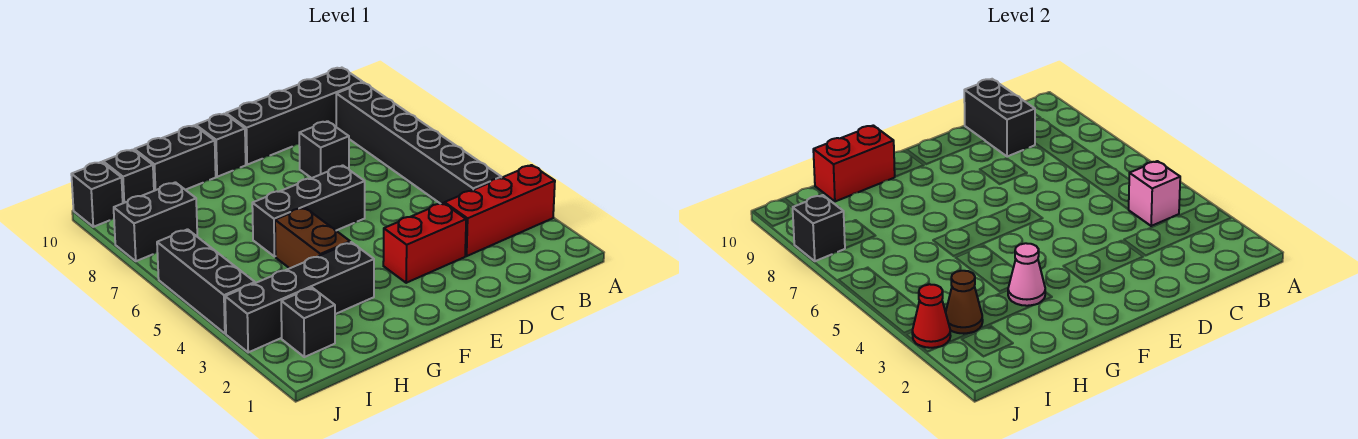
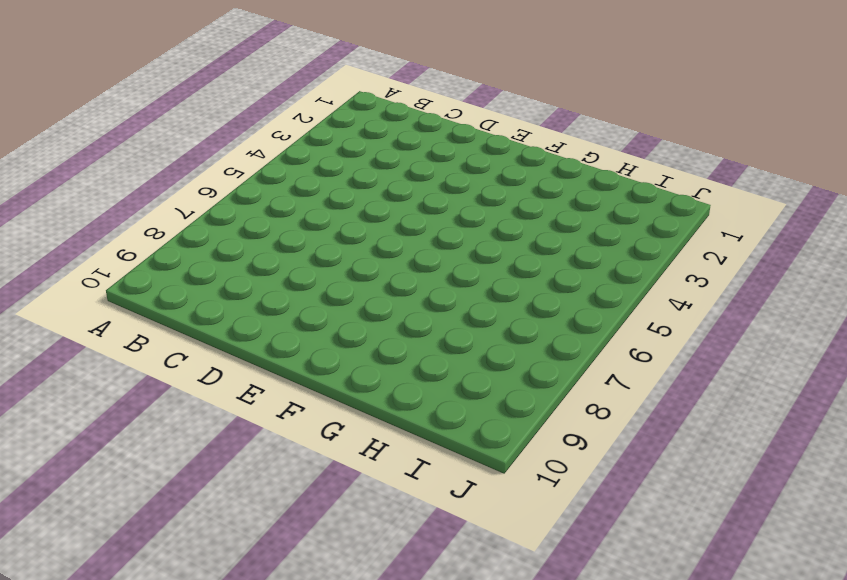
none -> red brick A3:C3 level 1
none -> black brick B4:B9 level 1
none -> black brick B10:E10 level 1

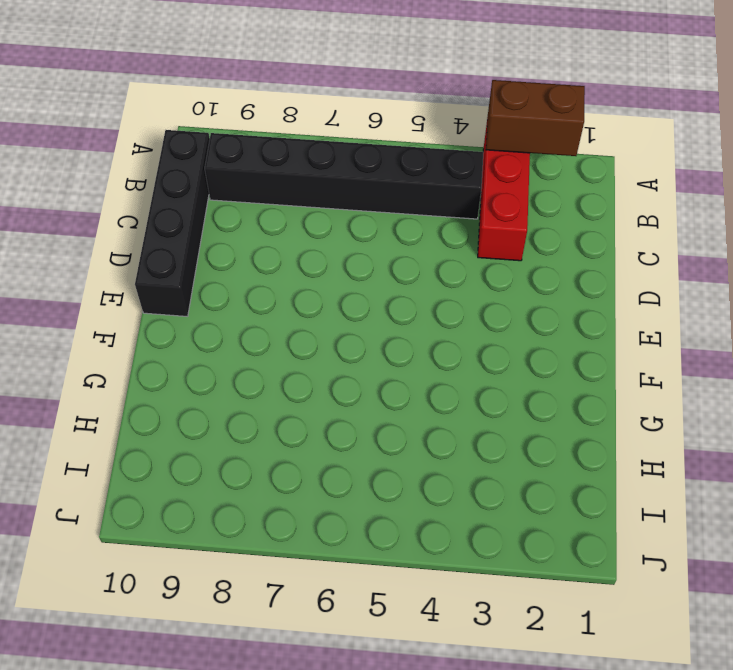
brown brick A2:A3 level 2 -> brown brick G4:G5 level 1
none -> red brick D3:E3 level 1
none -> black brick D8 level 1
none -> black brick E6:G6 level 1

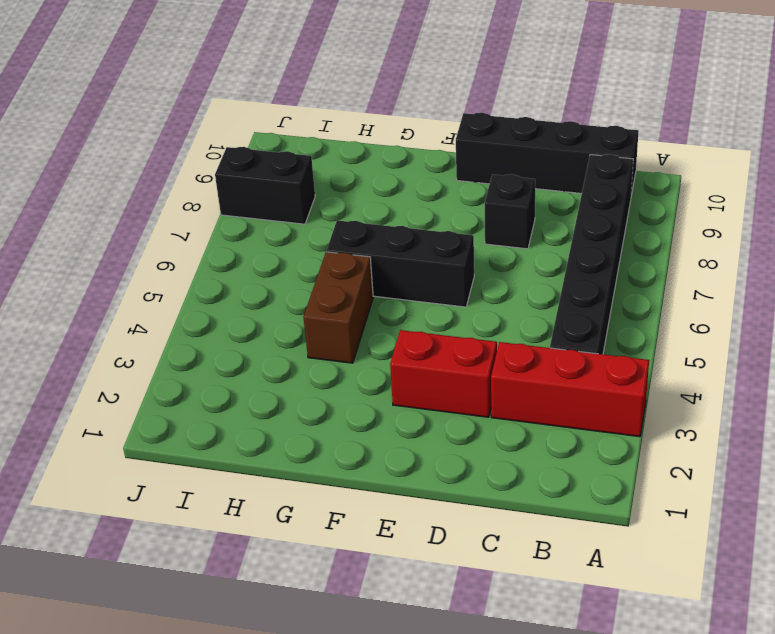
none -> black brick F10 level 1
none -> black brick G3:J3 level 1
none -> black brick G10:H10 level 1

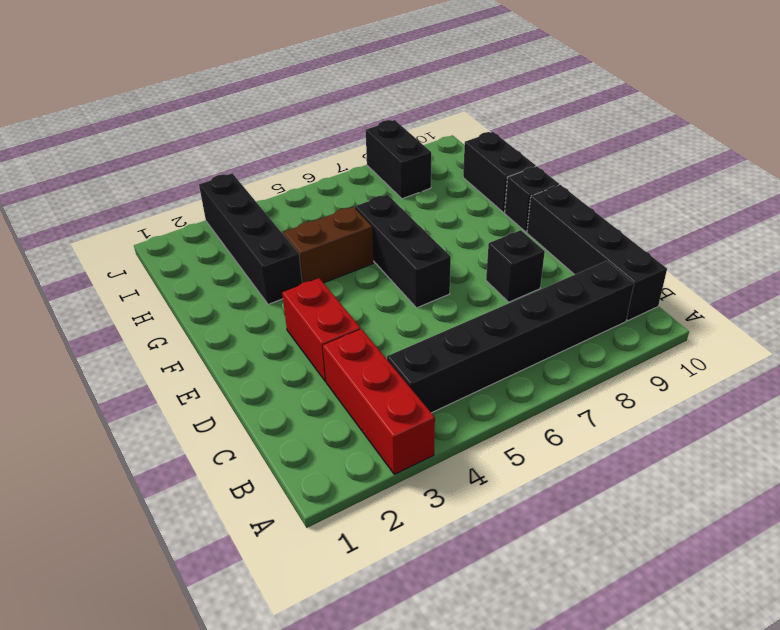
none -> black brick I2 level 1
none -> black brick I10 level 1
none -> black brick J4:J6 level 1

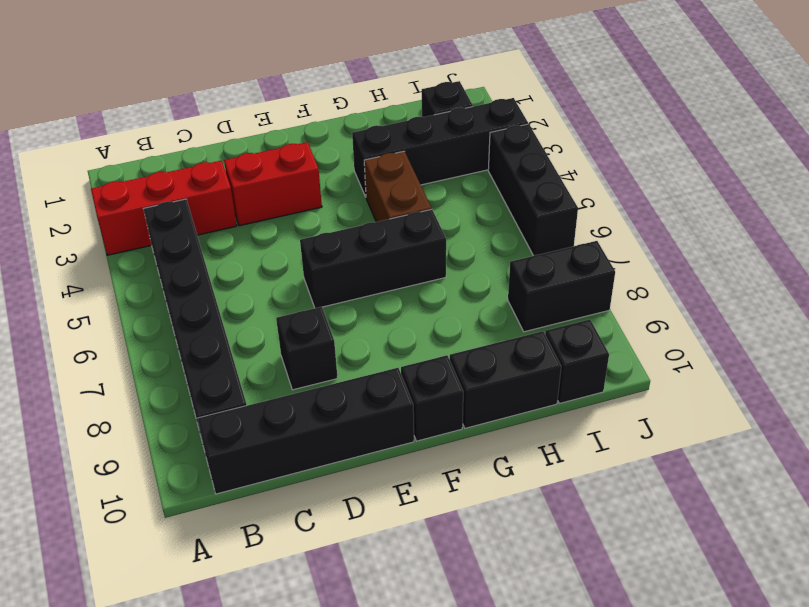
none -> black brick J10 level 1
none -> pink brick B4 level 2
none -> black brick C9:C10 level 2

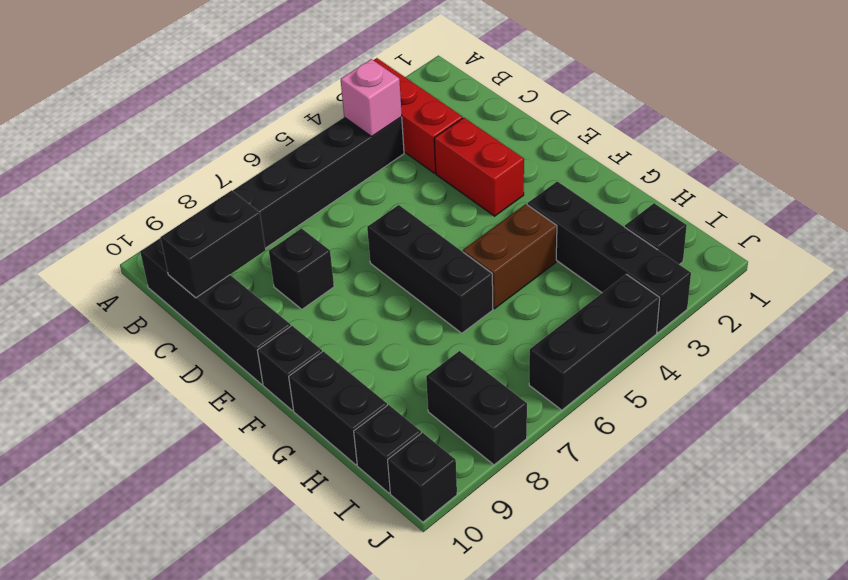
none -> pink cone G3 level 2
none -> red brick G10:H10 level 2
none -> brown cone I3 level 2

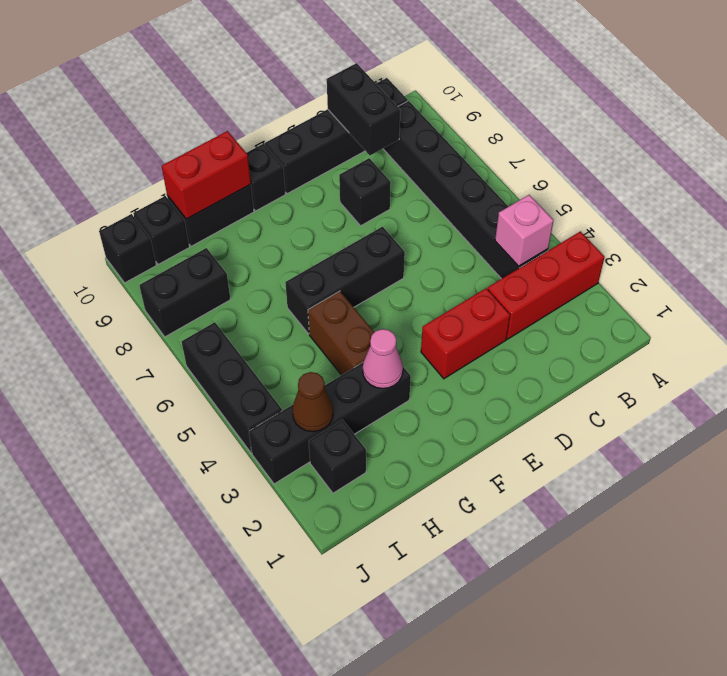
none -> red cone J3 level 2
none -> black brick J8 level 2

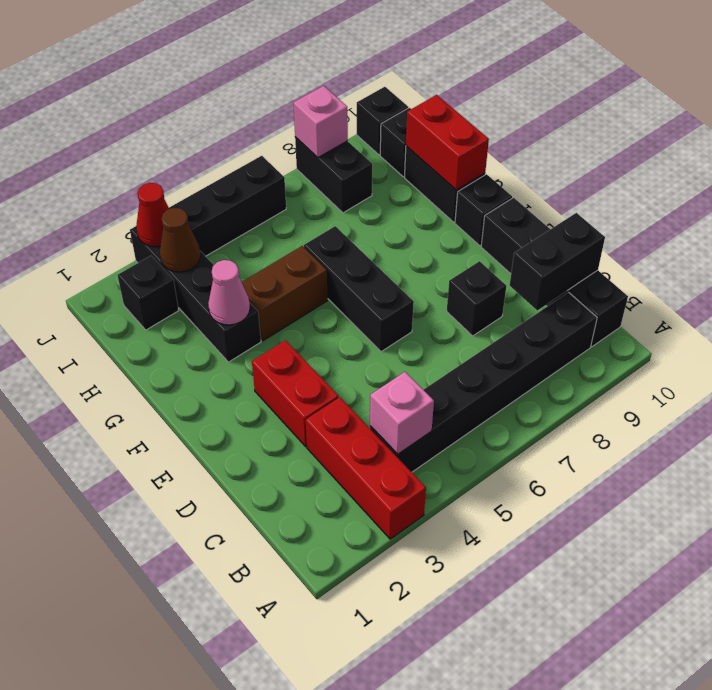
pink brick J8 level 2 -> black brick J8 level 2

